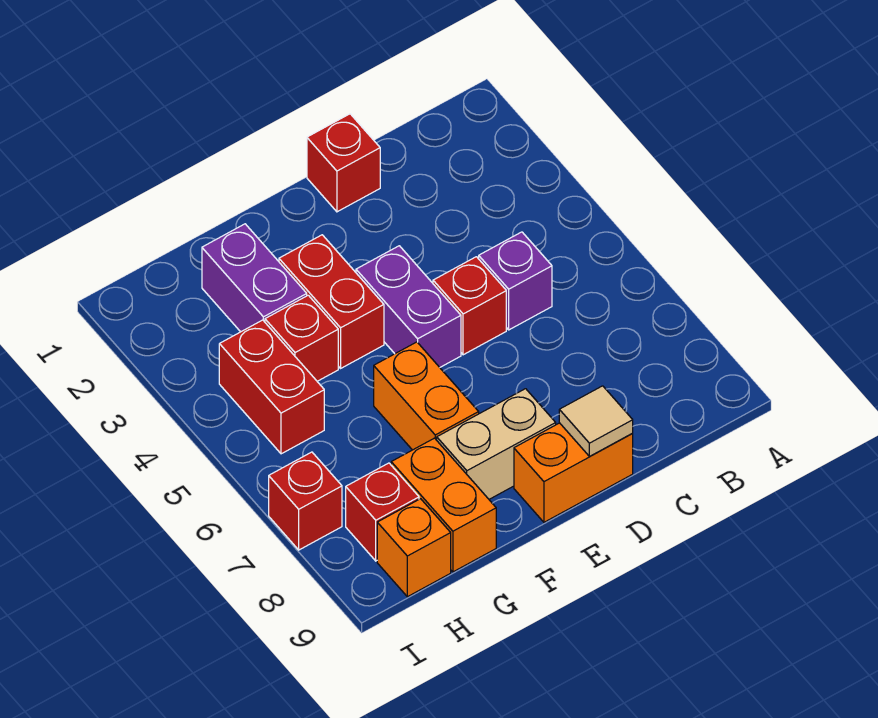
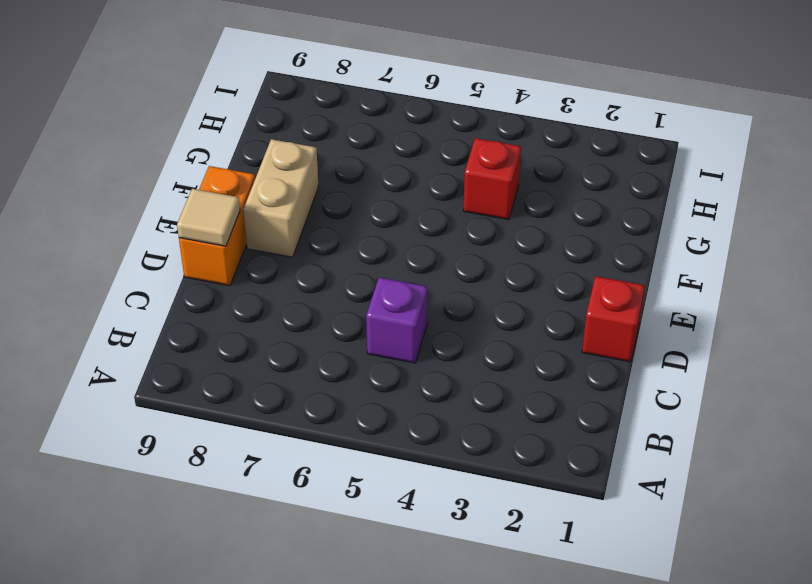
none -> red brick D5 level 1
none -> purple brick E4:E5 level 1
none -> red brick F3:F4 level 1

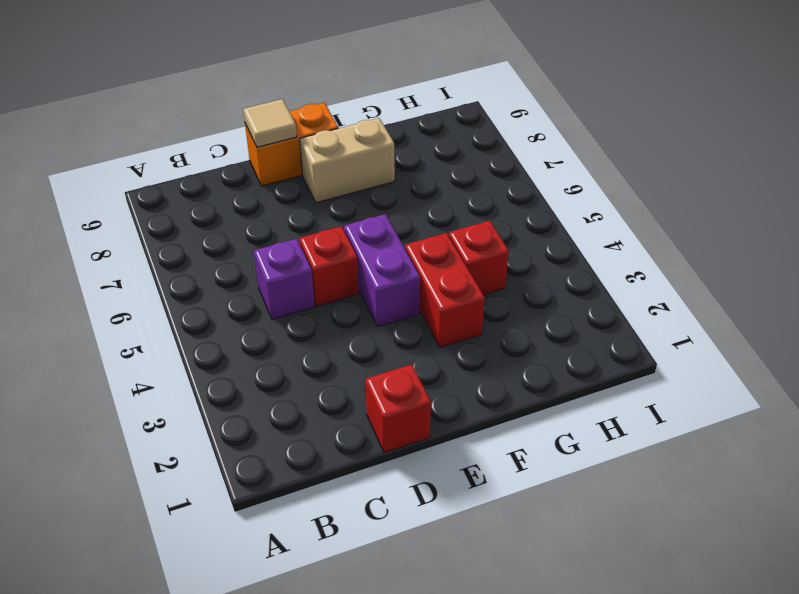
none -> orange brick F6:F7 level 1
none -> purple brick G2:G3 level 1
none -> orange brick G8:G9 level 1

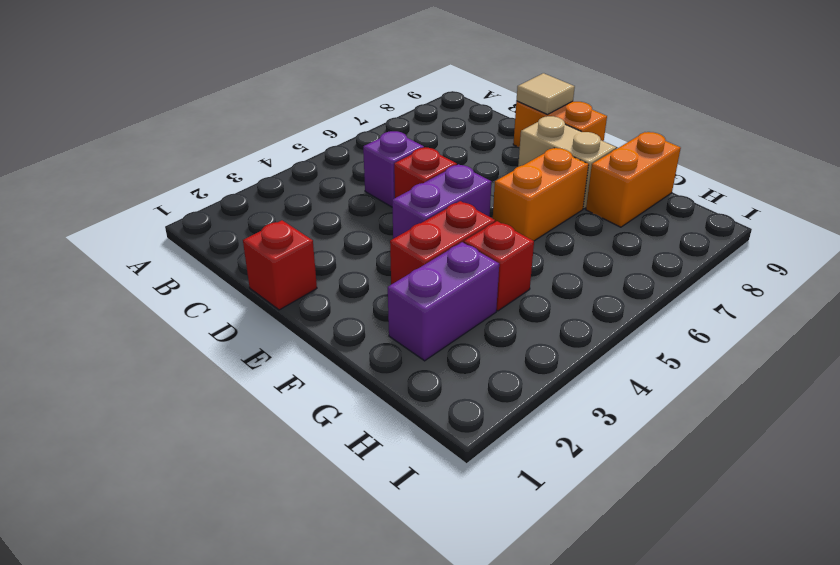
none -> red brick H4:H5 level 1
none -> red brick H8 level 1
none -> orange brick H9 level 1

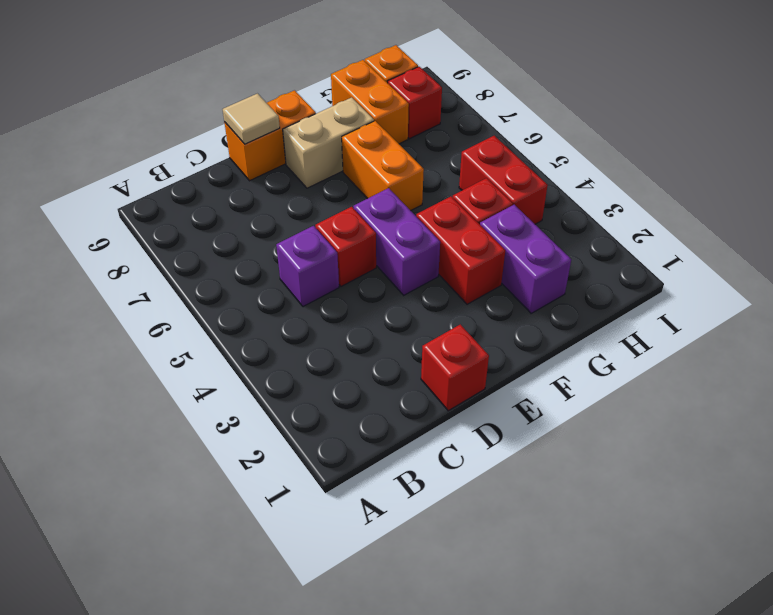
none -> red brick I7 level 1

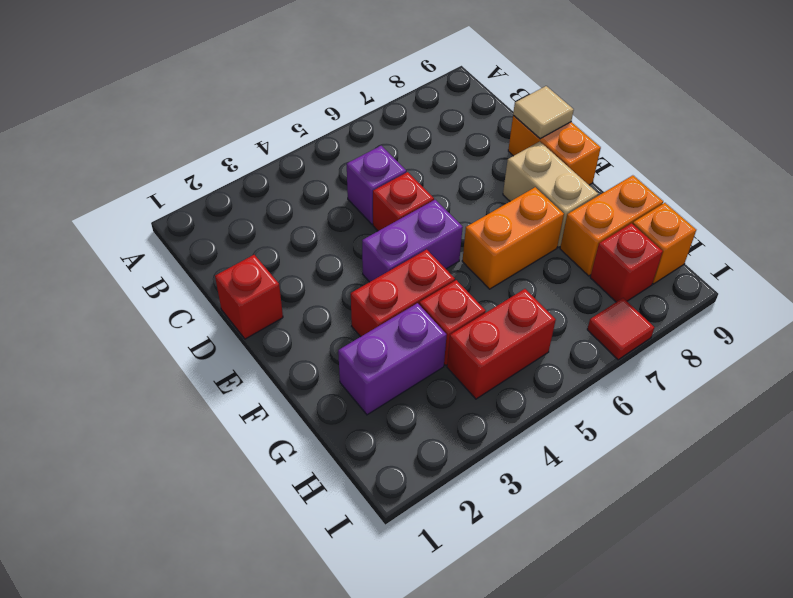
red tile I7 level 1 -> red brick I7 level 1

